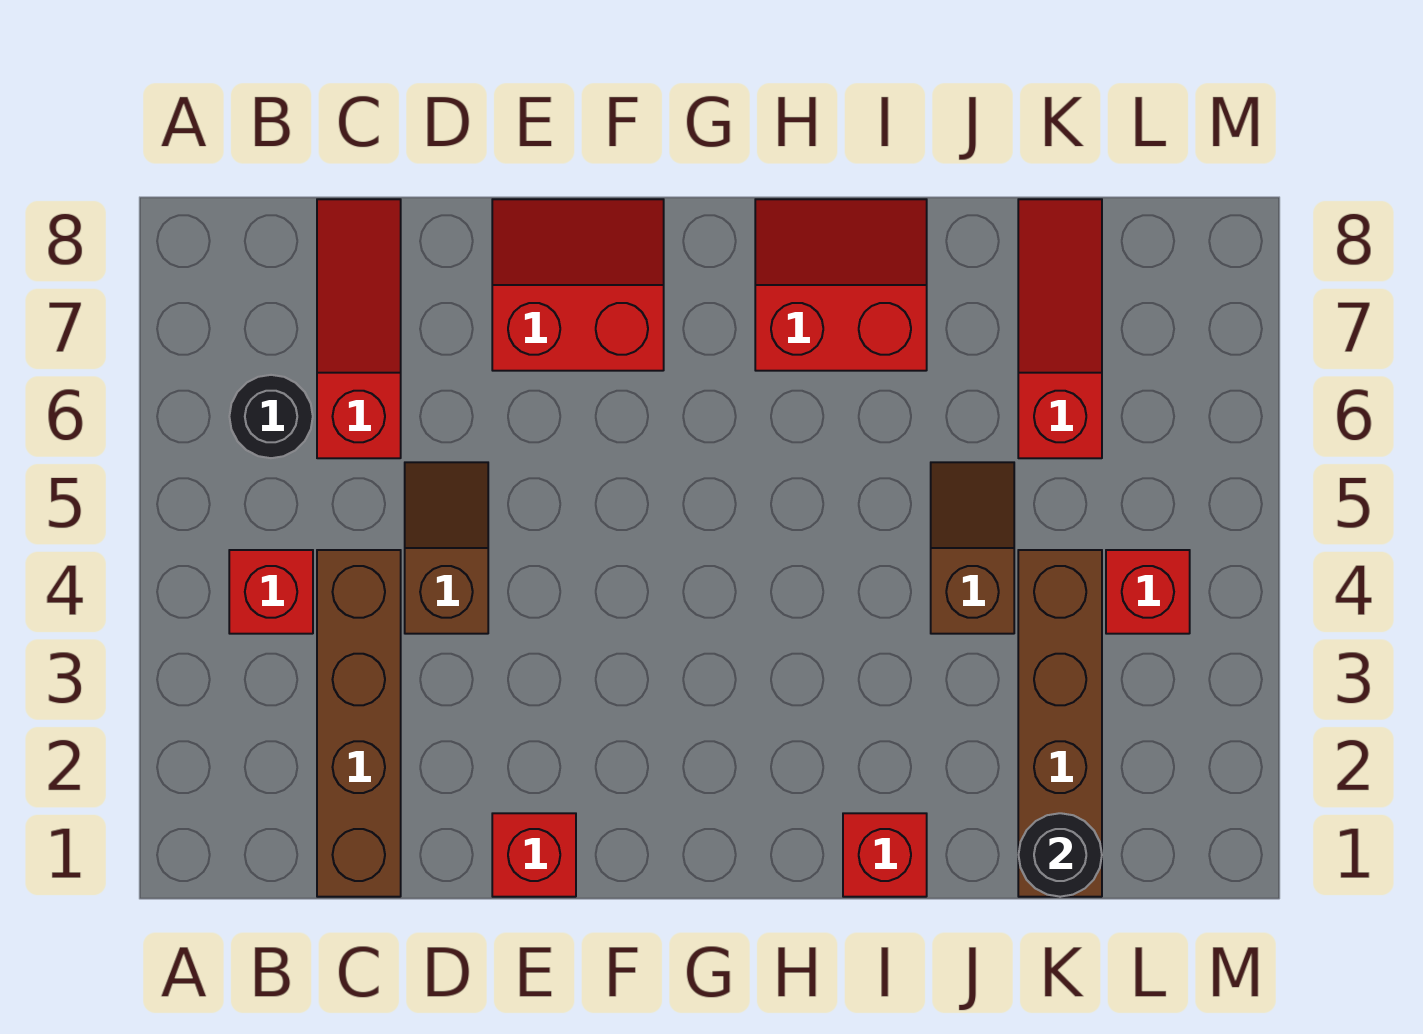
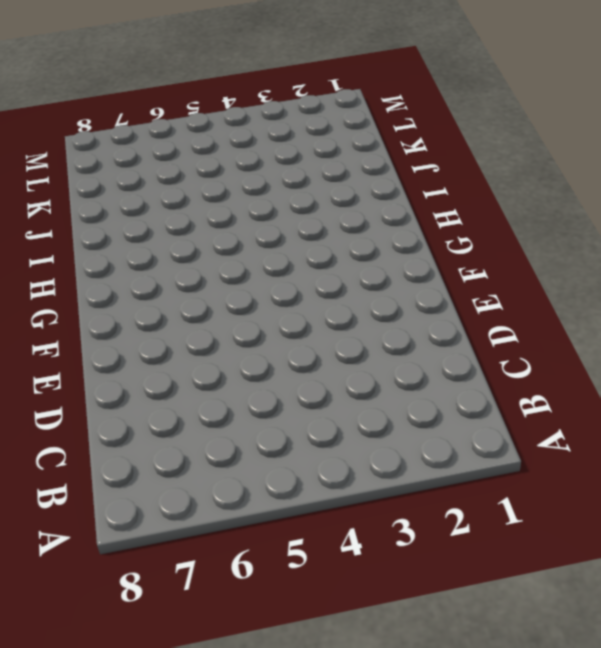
none -> red brick B4 level 1
none -> black round brick B6 level 1
none -> brown brick C1:C4 level 1

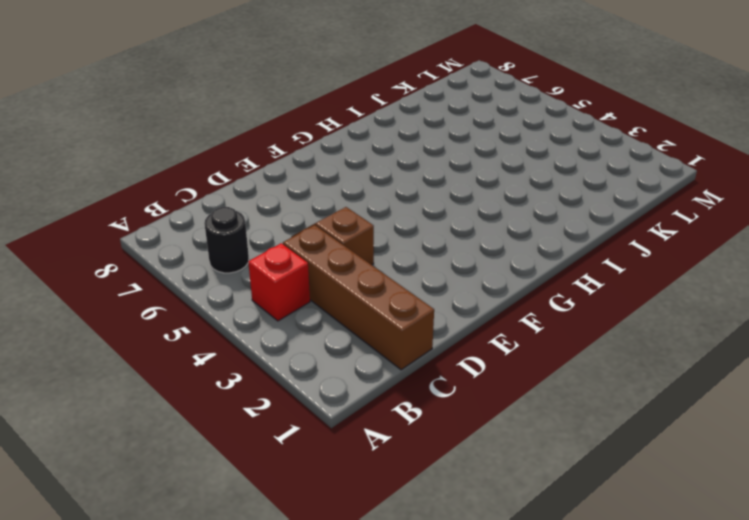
none -> red slope C6:C8 level 1 top 6
none -> red brick E1 level 1
none -> red slope E7:F8 level 1 top 7

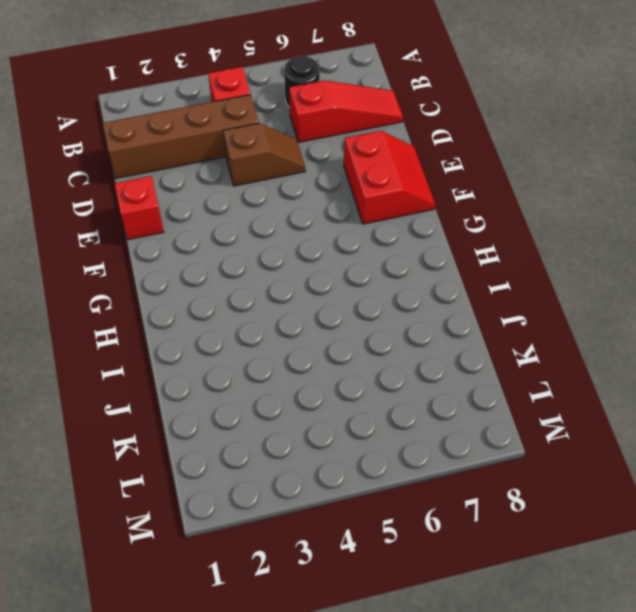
none -> red slope H7:I8 level 1 top 7
none -> red brick I1 level 1
none -> brown slope J4:J5 level 1 top 4

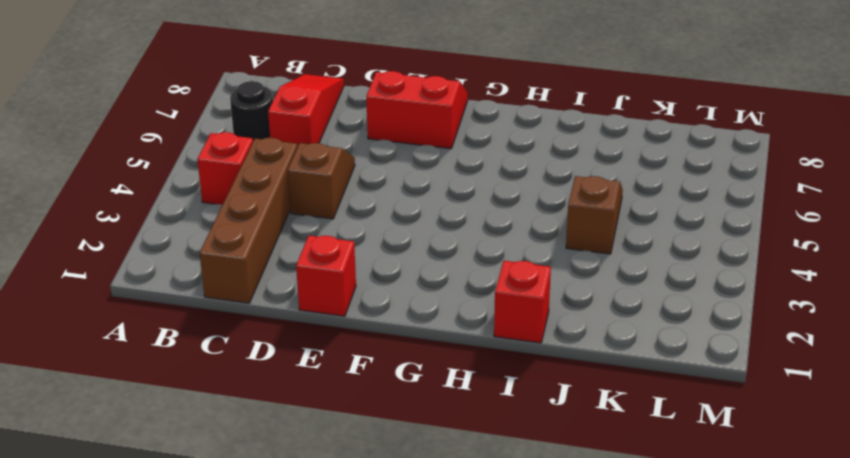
none -> red slope H7:I8 level 1 top 7
none -> brown brick K1:K4 level 1
none -> red slope K6:K8 level 1 top 6

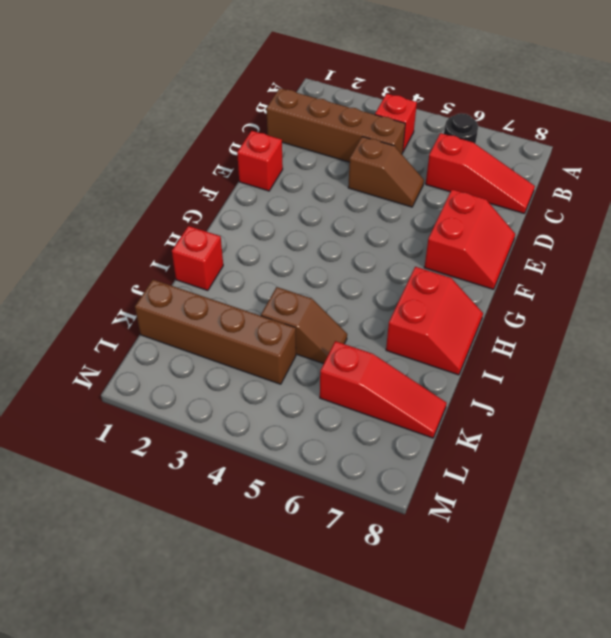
none -> red brick L4 level 1
none -> black round brick K1 level 2

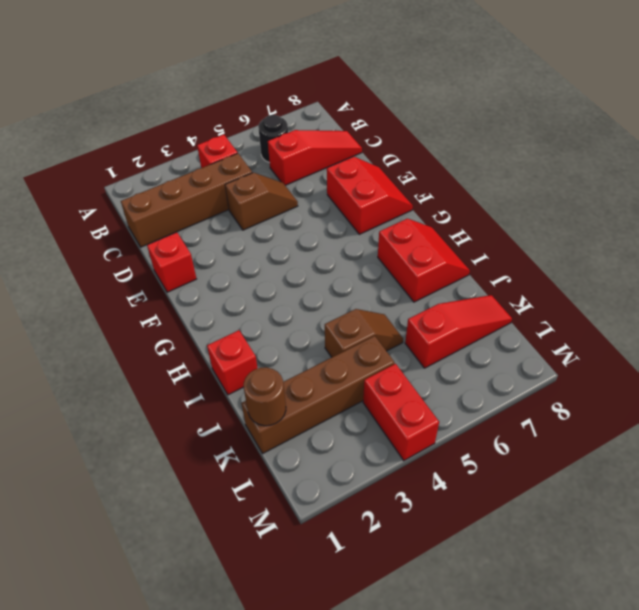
brown round brick K1 level 2 -> black round brick K1 level 2
red brick L4:M4 level 1 -> red brick L4 level 1

